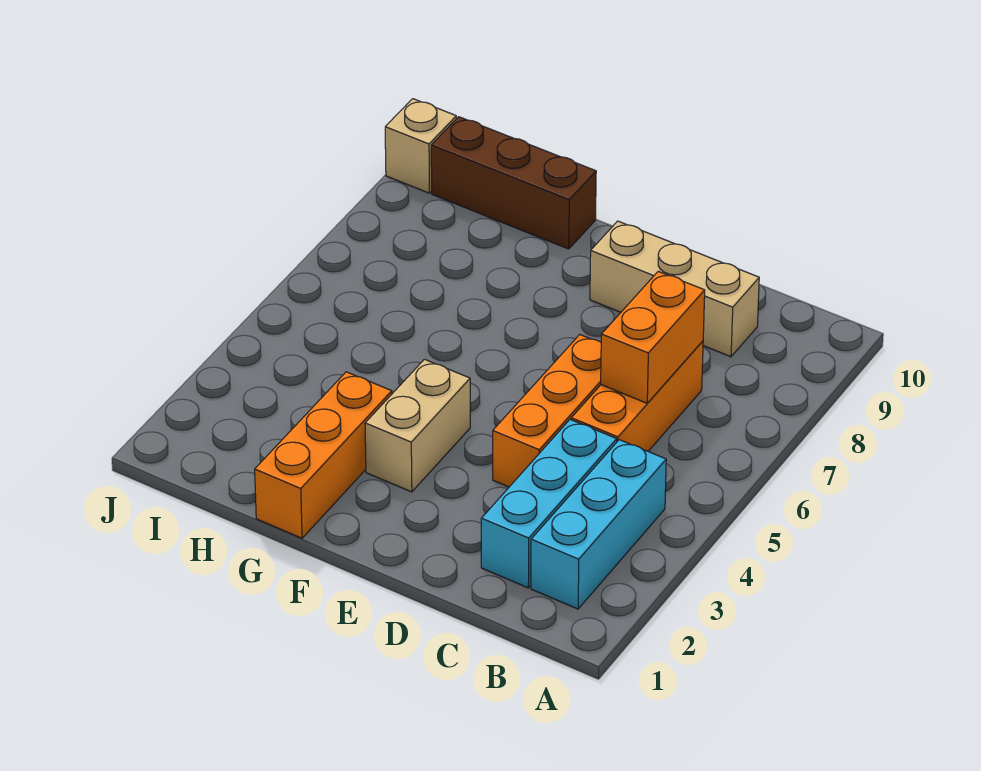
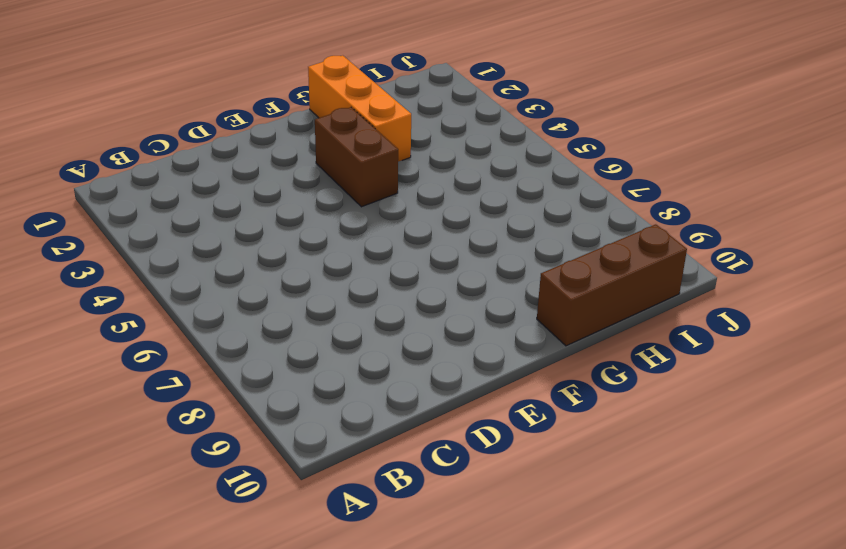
brown brick F3:F4 level 1 -> tan brick F3:F4 level 1
none -> cyan brick B2:B4 level 1
none -> cyan brick C2:C4 level 1

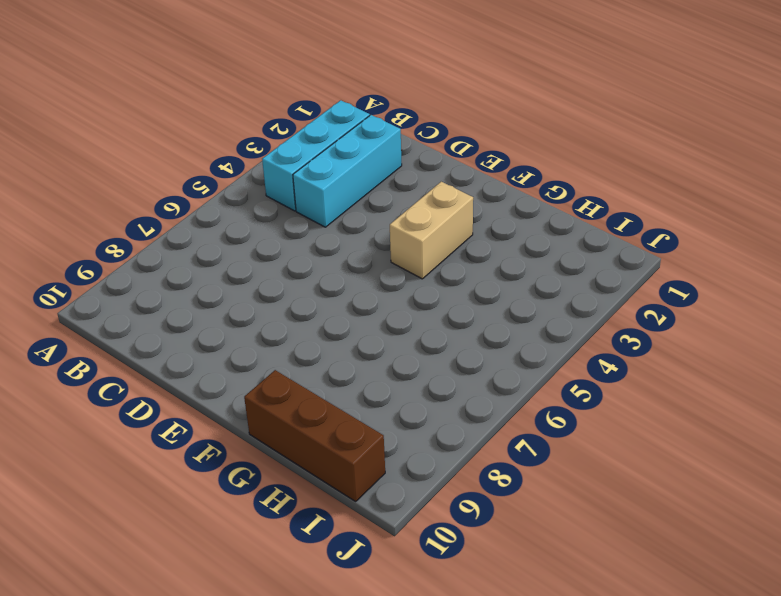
none -> orange brick C5:C7 level 1
none -> tan brick C9:E9 level 1

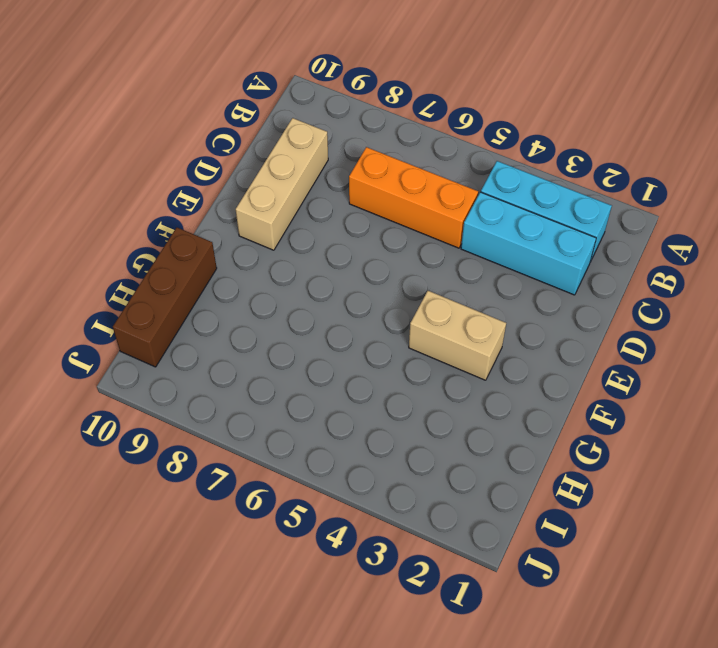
none -> orange brick D4:D6 level 1
none -> orange brick G1:G3 level 1

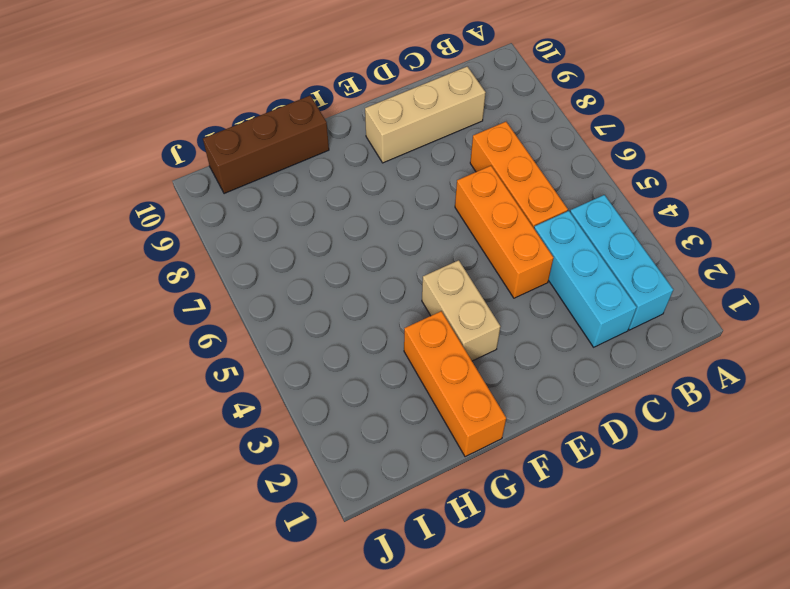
none -> tan brick J10 level 1
none -> orange brick C6:C7 level 2

